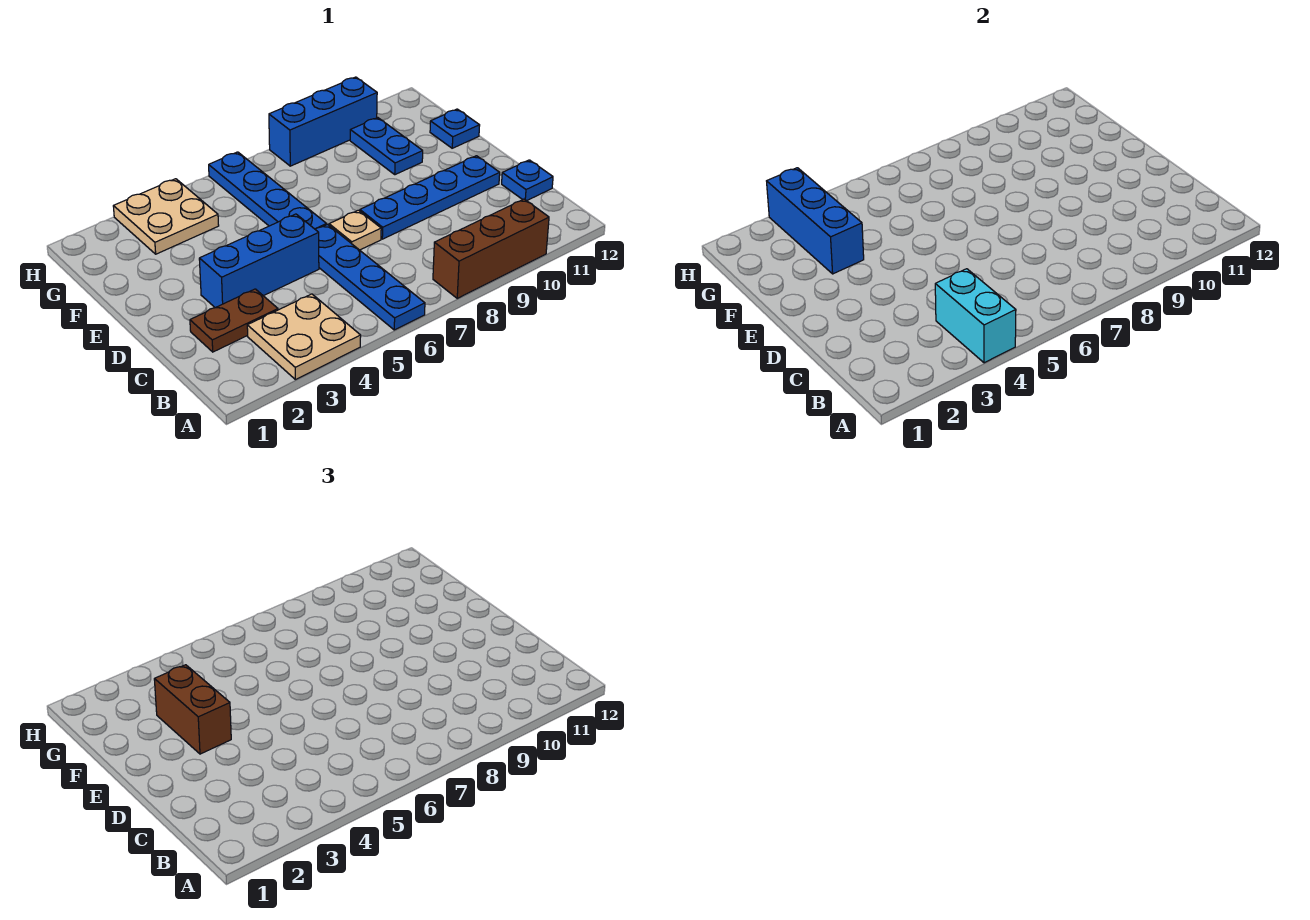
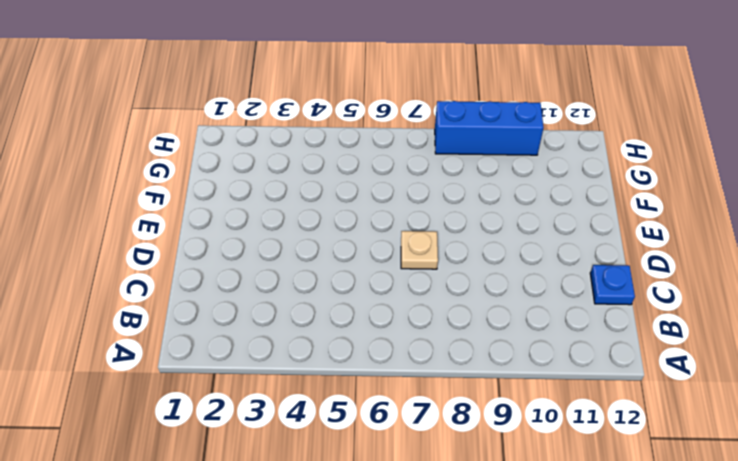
none -> tan plate A3:B4 level 1
none -> blue plate A6:D6 level 1
none -> brown brick A8:A10 level 1

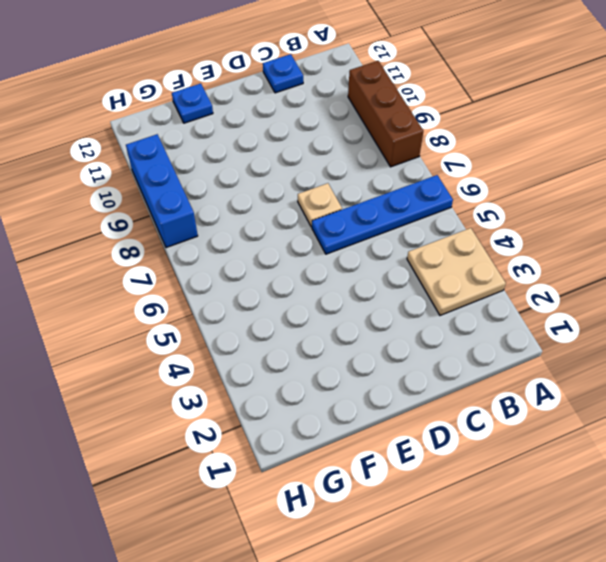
none -> brown plate C2:C3 level 1
none -> blue brick D3:D5 level 1
none -> blue plate D8:D11 level 1

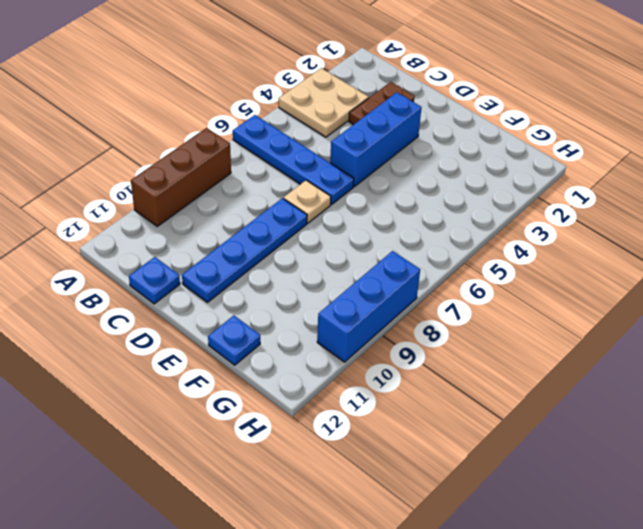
none -> blue plate E6:H6 level 1
none -> blue plate F10:G10 level 1
none -> tan plate G3:H4 level 1

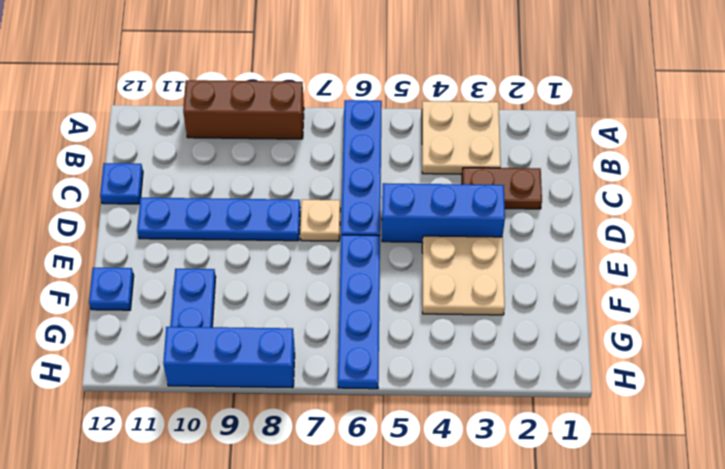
tan plate E3:F4 level 1 -> tan plate G3:H4 level 1
none -> cyan brick A4:B4 level 2
none -> blue brick F3:H3 level 2
none -> brown brick E3:F3 level 3

